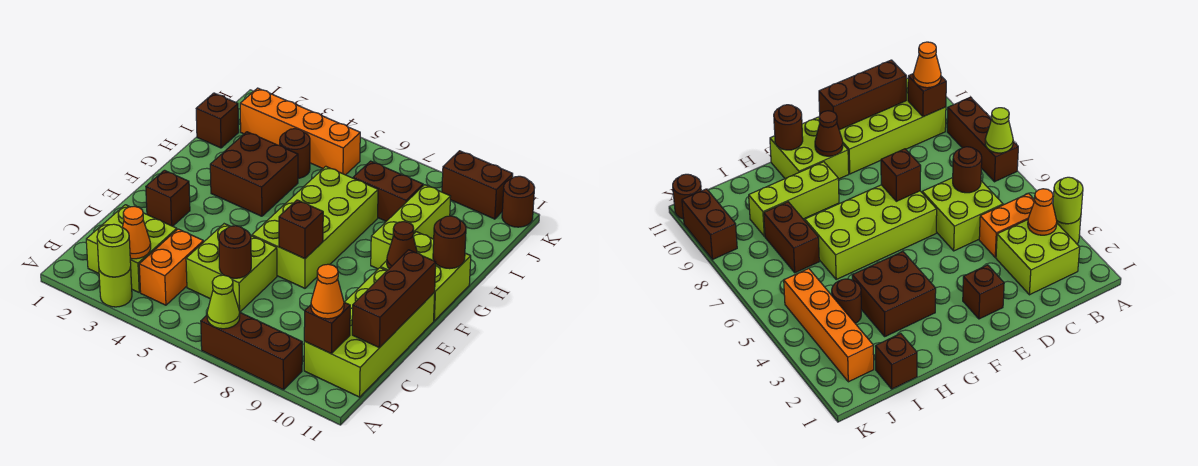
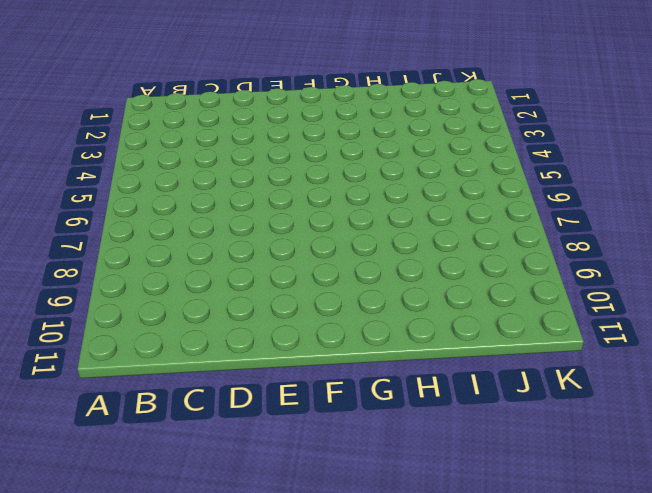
none -> lime round brick A3 level 1
none -> brown brick A7:A9 level 1
none -> lime brick B2:C3 level 1

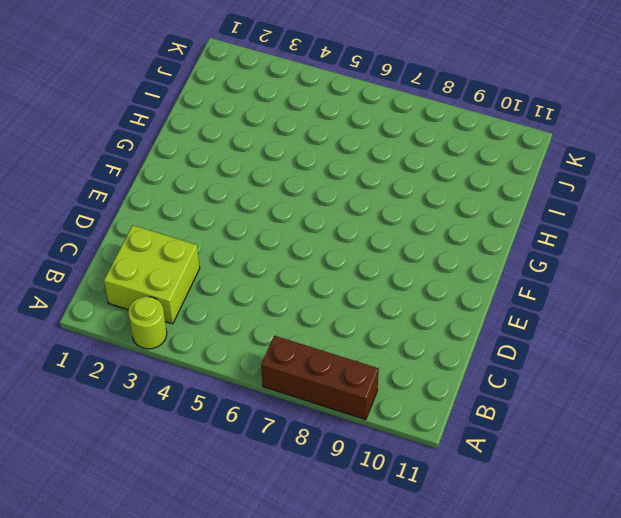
none -> orange brick B4:C4 level 1
none -> lime brick B10:E11 level 1
none -> lime brick C5:D6 level 1

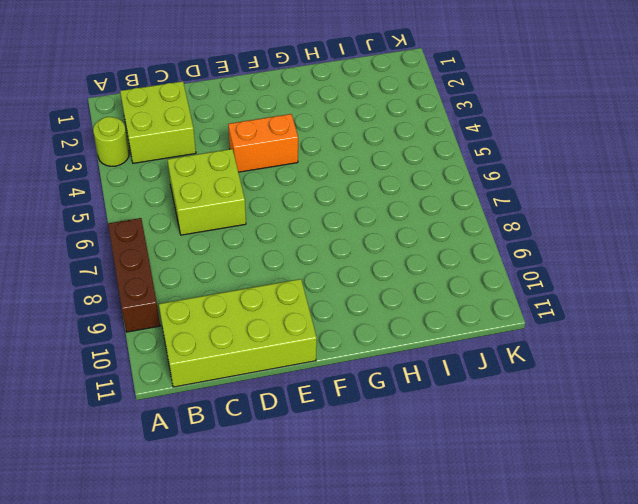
orange brick E4:F4 level 1 -> orange brick B4:C4 level 1
none -> brown brick E2 level 1
none -> lime brick E6:H7 level 1
none -> lime brick F10:G11 level 1

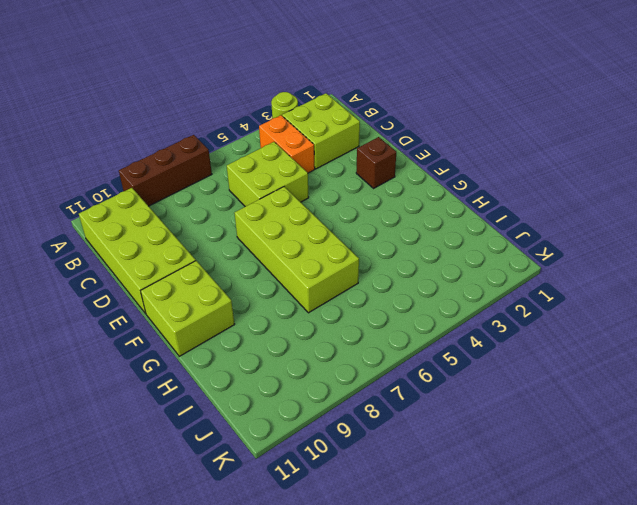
none -> brown brick G3:H4 level 1
none -> lime brick G9:I9 level 1
none -> brown brick I1 level 1

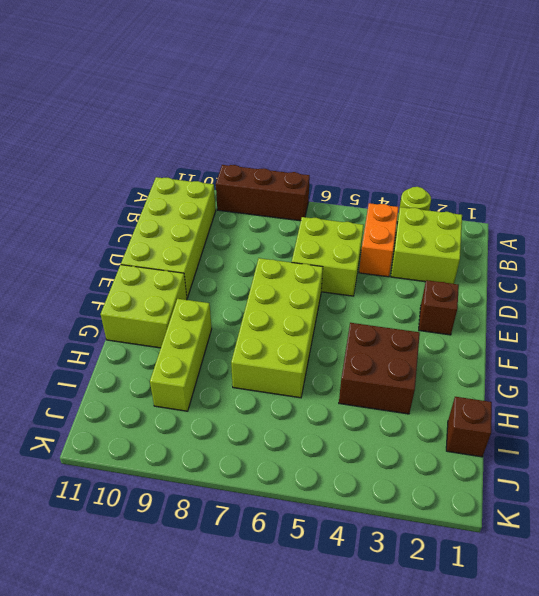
none -> brown round brick I4 level 1
none -> brown brick I7:I8 level 1
none -> orange brick J2:J5 level 1

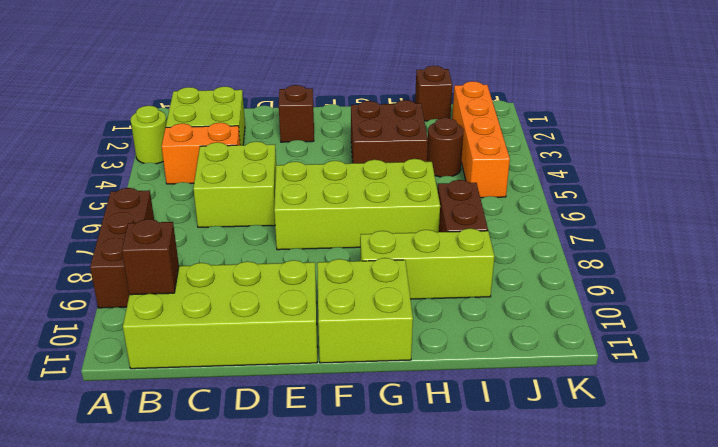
none -> brown brick K9:K10 level 1
none -> brown round brick K11 level 1
none -> lime round brick A3 level 2

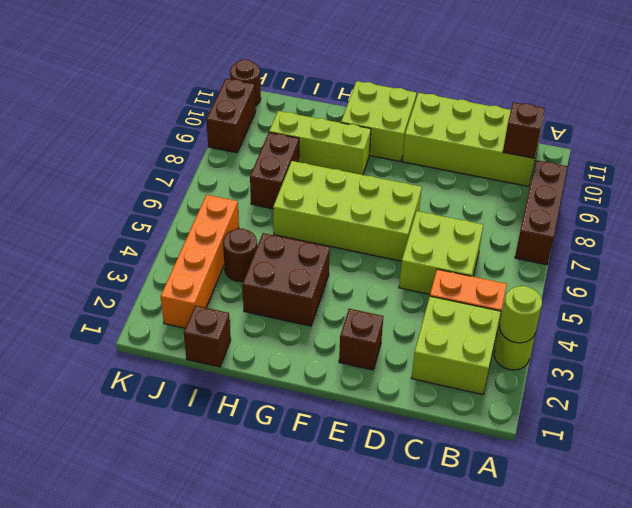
none -> lime cone A7 level 2
none -> orange cone B3 level 2
none -> brown round brick C6 level 2

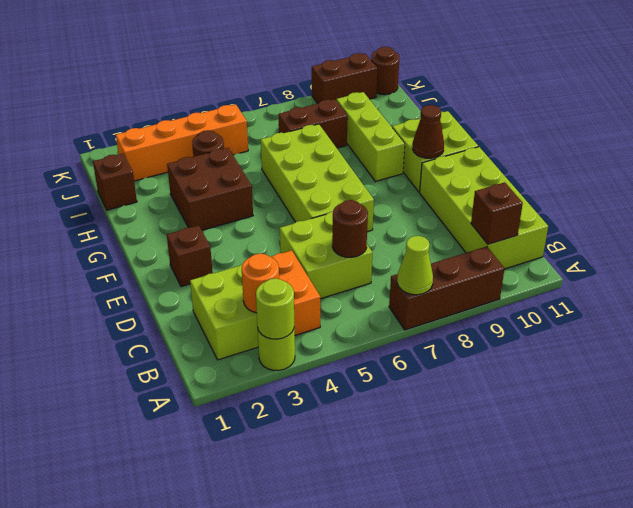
orange round brick B3 level 2 -> orange cone B3 level 2
none -> brown brick C11:E11 level 2
none -> brown brick E7 level 2
none -> brown round brick G11 level 2

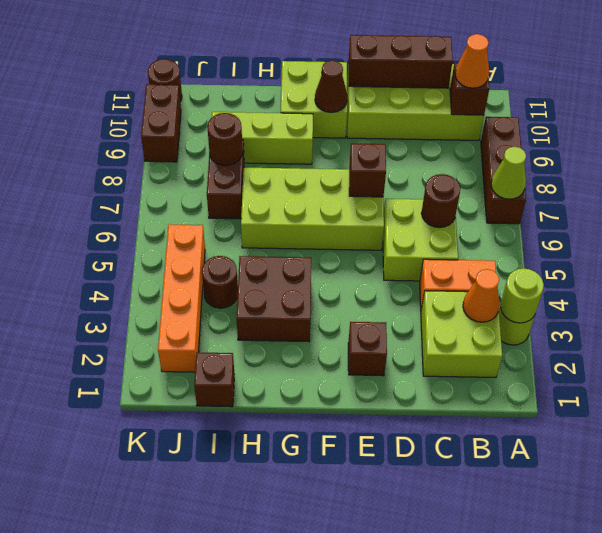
brown round brick I8 level 2 -> brown round brick G11 level 2

